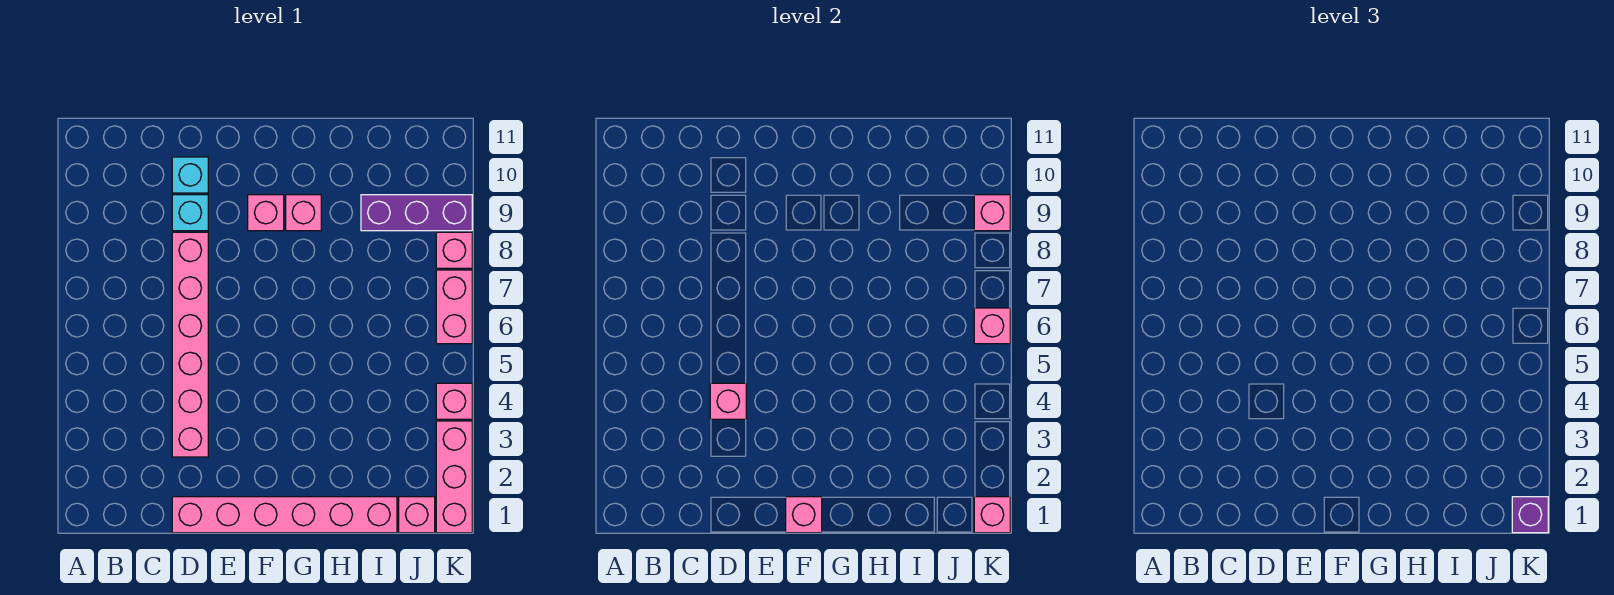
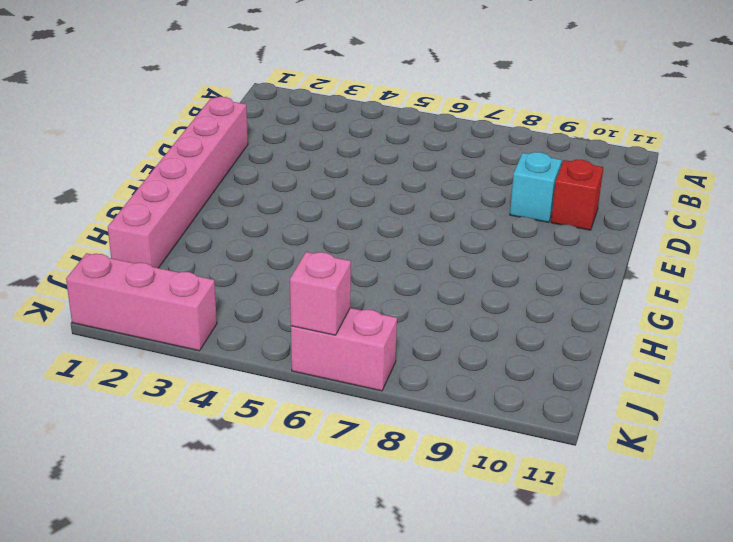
red brick D10 level 1 -> cyan brick D10 level 1
none -> pink brick D3:D8 level 1
none -> pink brick F9 level 1
none -> pink brick G9 level 1

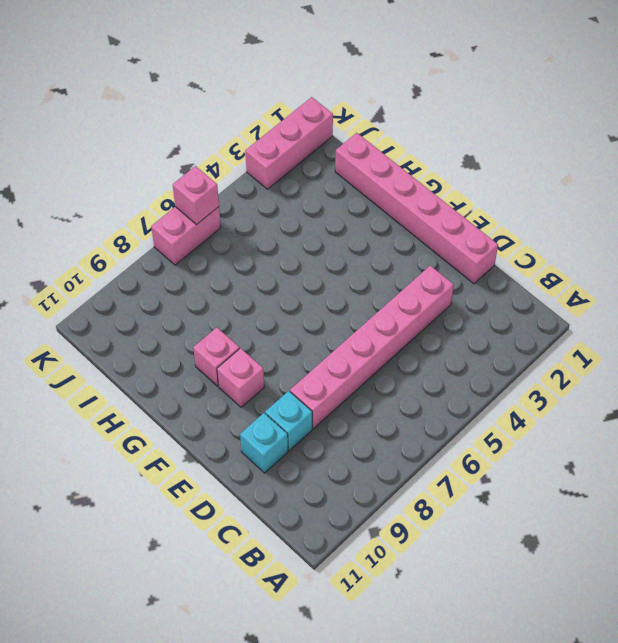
none -> purple brick I9:K9 level 1
none -> pink brick J1 level 1
none -> pink brick K4 level 1

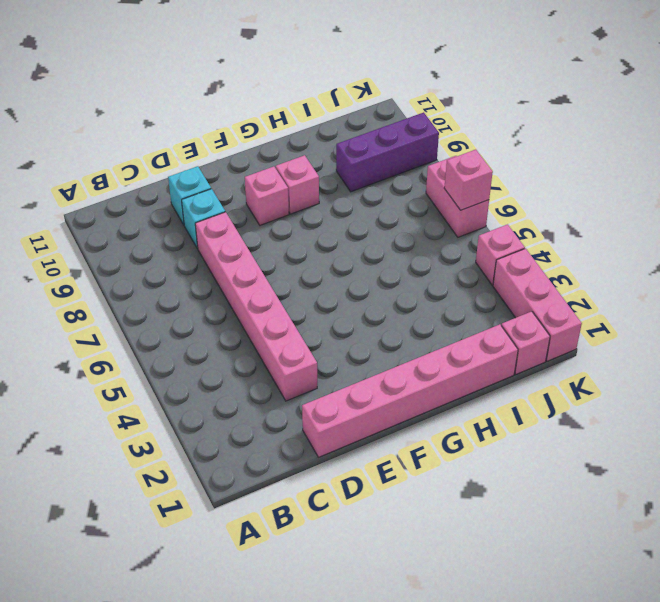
none -> pink brick K8 level 1
none -> pink brick D4 level 2
none -> pink brick F1 level 2

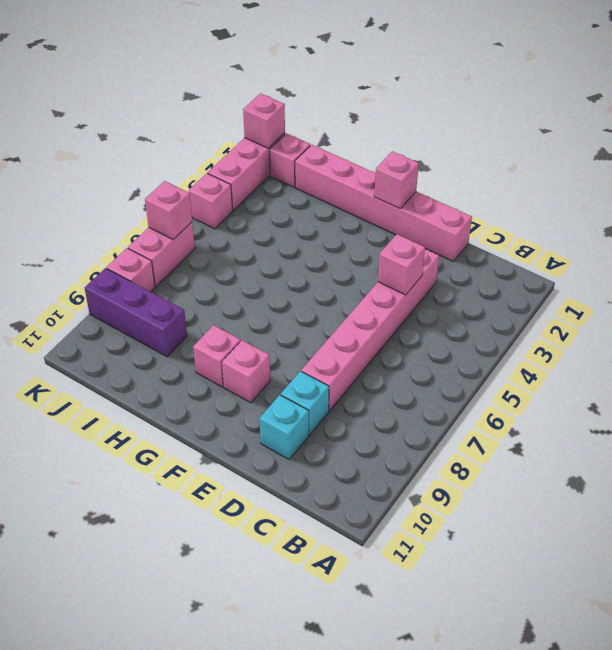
none -> pink brick K9 level 2
none -> purple brick K1 level 3

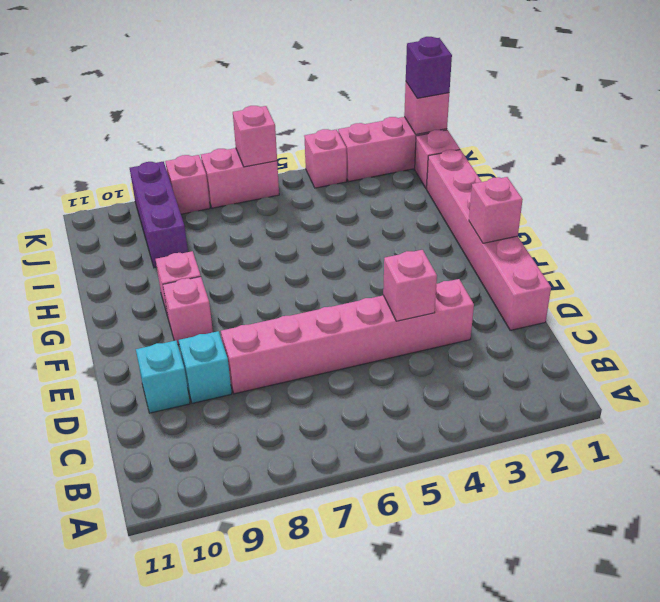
none -> pink brick K9 level 2

